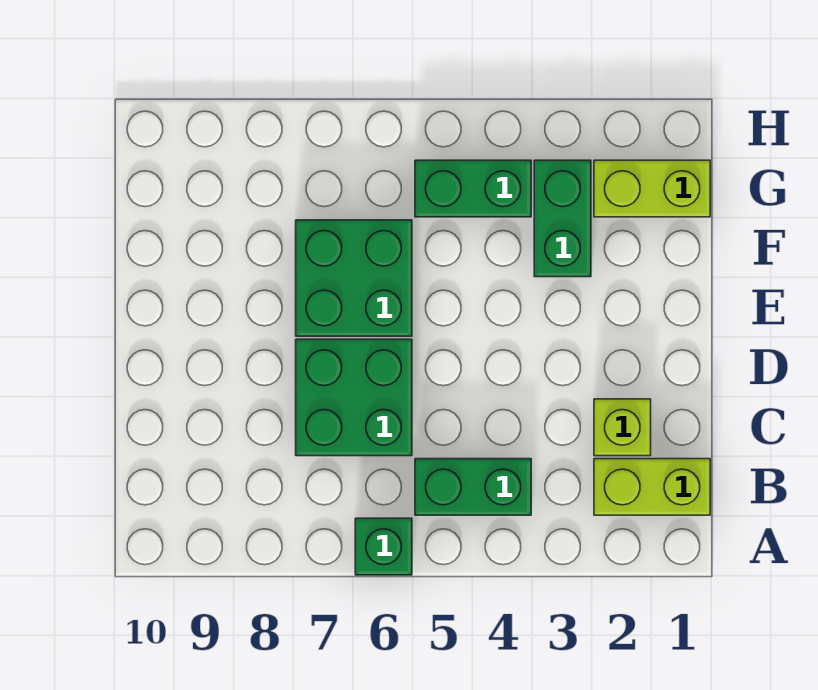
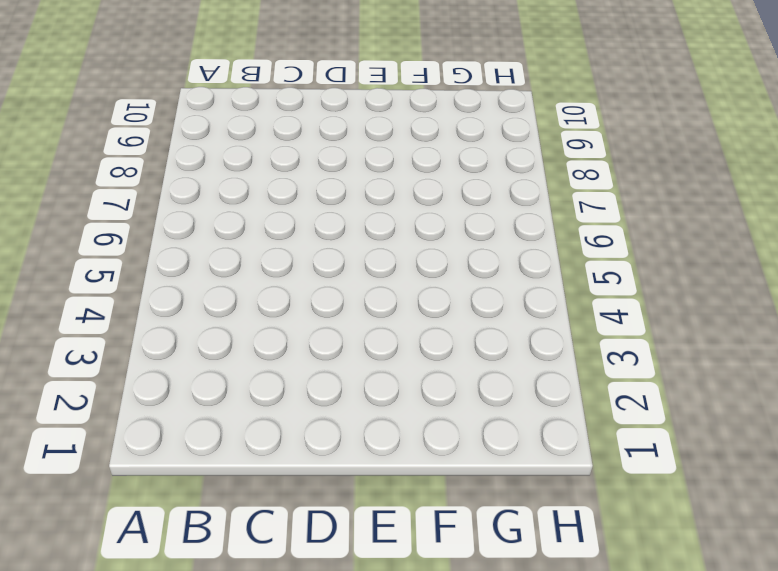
none -> green brick A6 level 1
none -> lime brick B1:B2 level 1

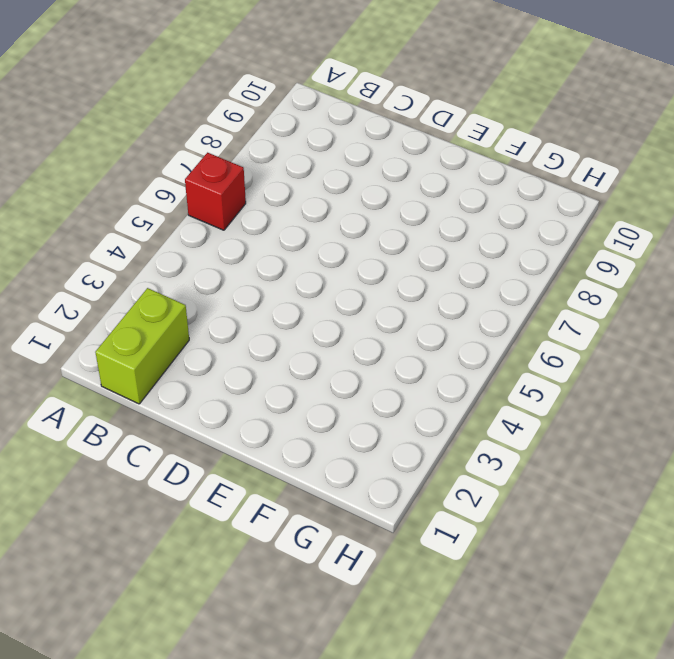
red brick A6 level 1 -> green brick A6 level 1
none -> green brick B4:B5 level 1
none -> lime brick C2 level 1

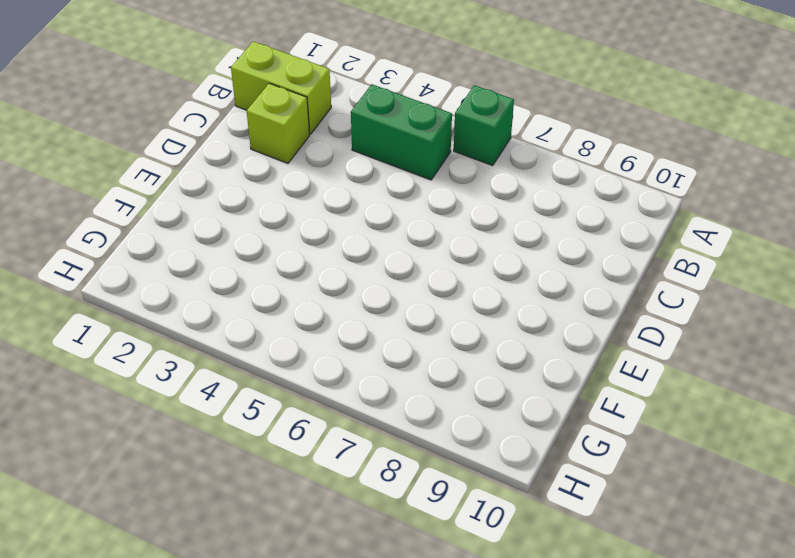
none -> green brick C6:D7 level 1
none -> green brick E6:F7 level 1

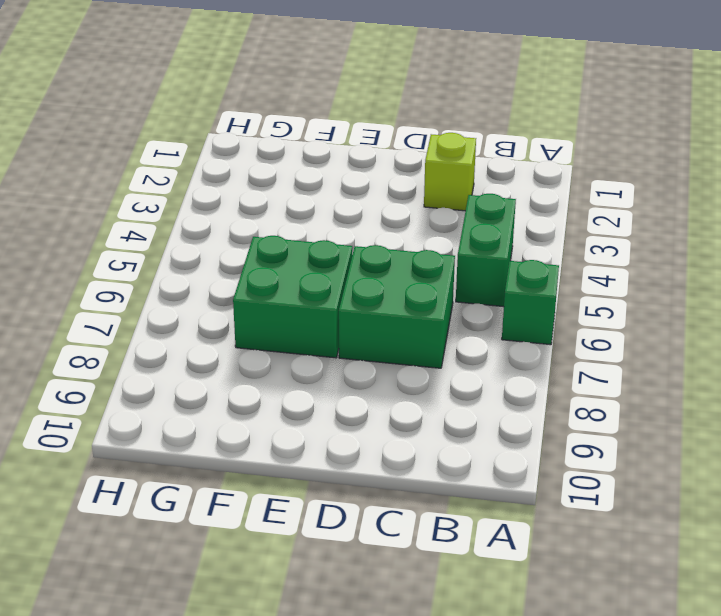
none -> lime brick B1:B2 level 1
none -> green brick F3:G3 level 1

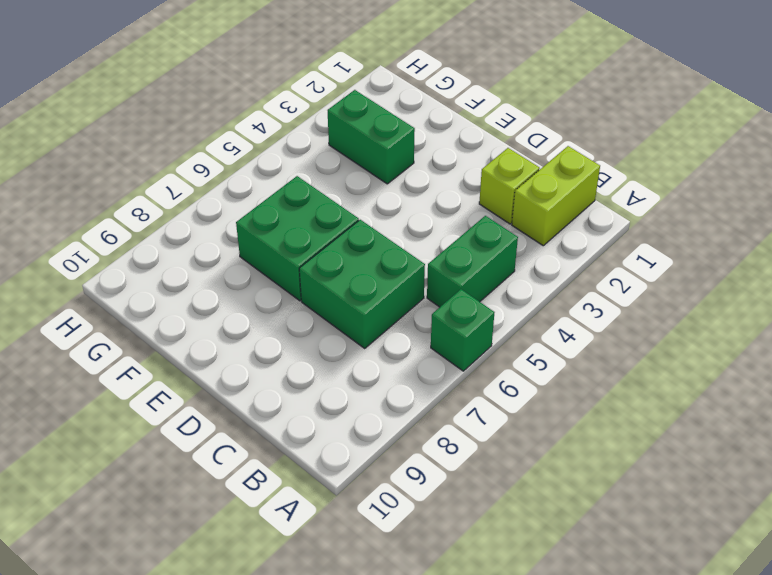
none -> lime brick G1:G2 level 1
none -> green brick G4:G5 level 1

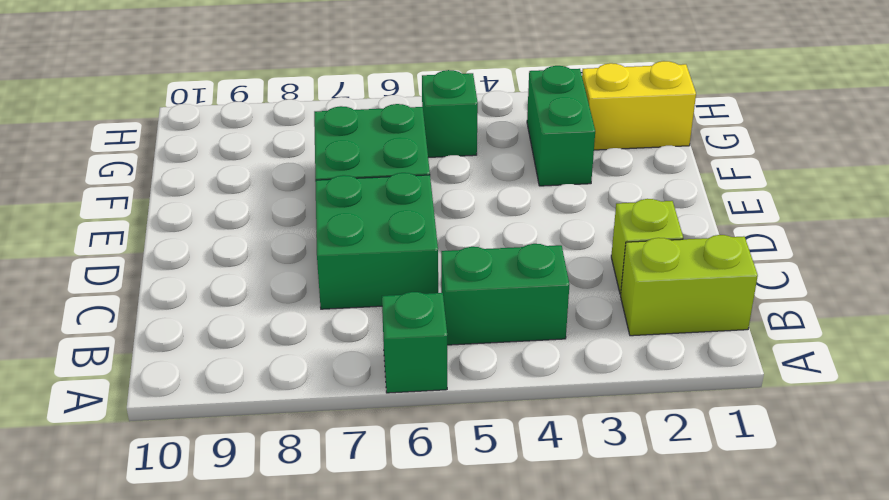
yellow brick G1:G2 level 1 -> lime brick G1:G2 level 1
green brick G5 level 1 -> green brick G4:G5 level 1

